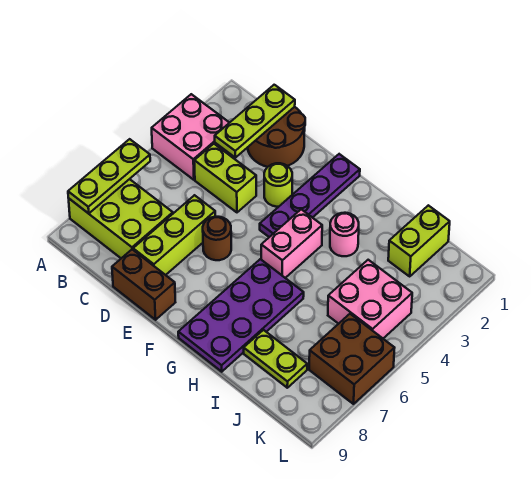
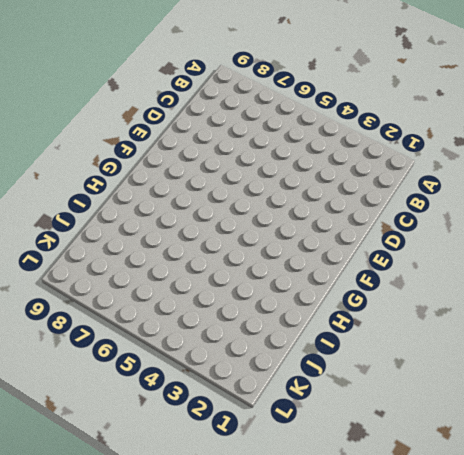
none -> pink brick A3:B4 level 1
none -> lime brick A7:C8 level 1
none -> brown round brick C1:D2 level 1

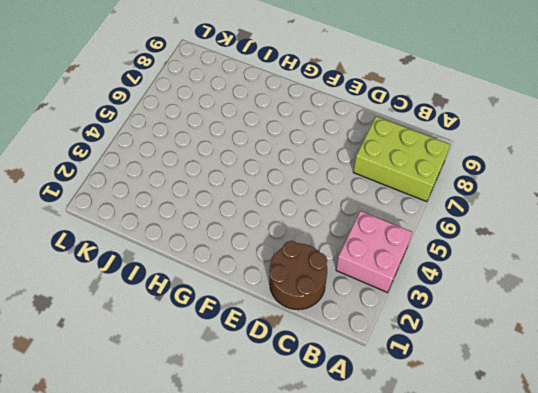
none -> lime brick C4:D4 level 1
none -> lime brick D6:D8 level 1
none -> brown brick D9:E9 level 1

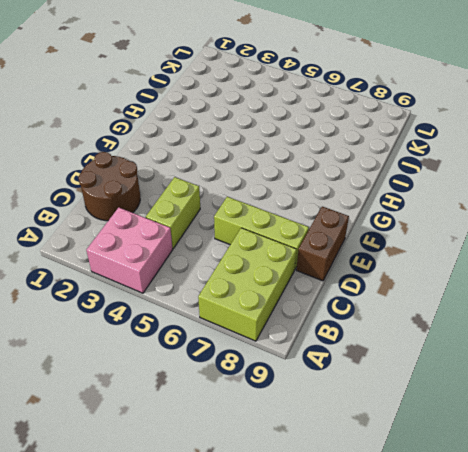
none -> lime round brick E3 level 1
none -> brown round brick E6 level 1
none -> purple plate F1:F4 level 1

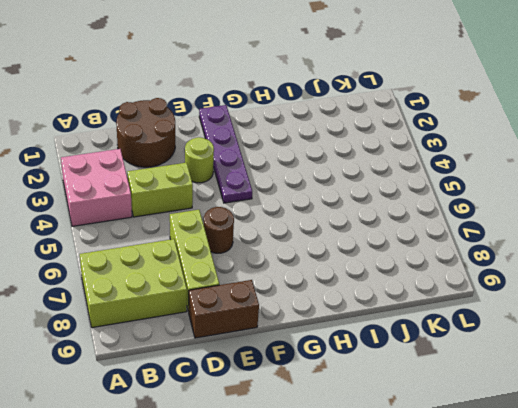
none -> pink brick G4:G5 level 1
none -> purple plate G6:H9 level 1
none -> pink round brick H3 level 1

